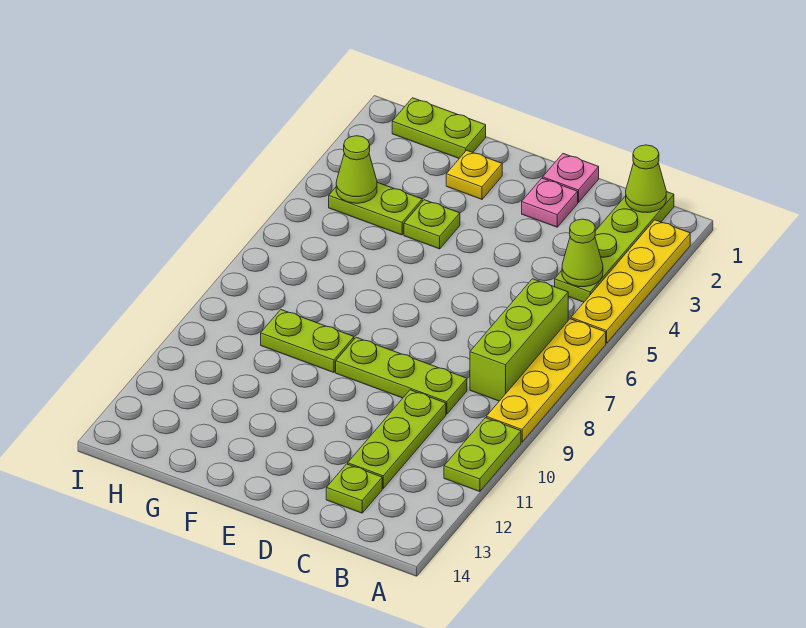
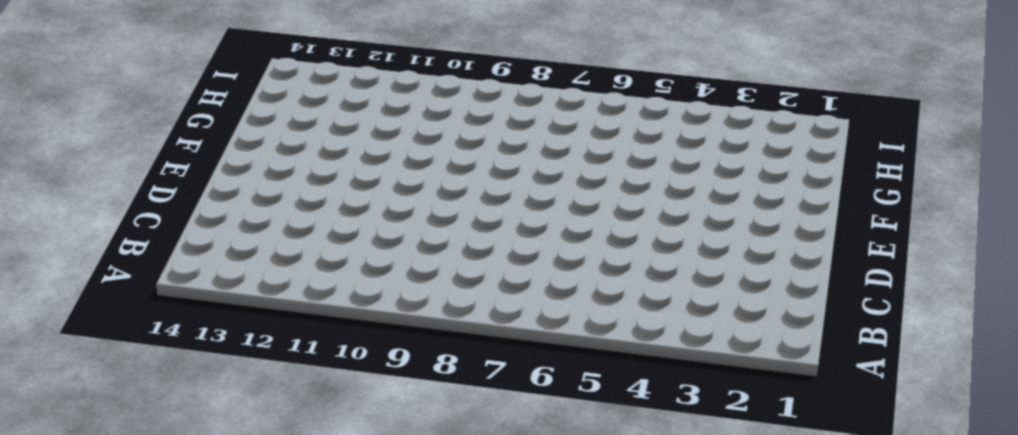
none -> yellow plate A2:A5 level 1
none -> yellow plate A6:A9 level 1
none -> lime plate A10:A11 level 1

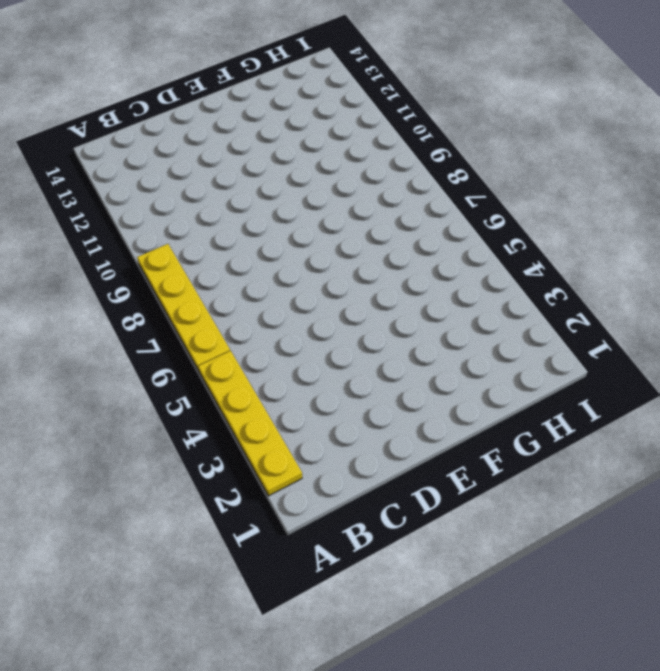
none -> lime plate A10:A11 level 1
none -> lime plate B1:B4 level 1
none -> lime brick B6:B8 level 1

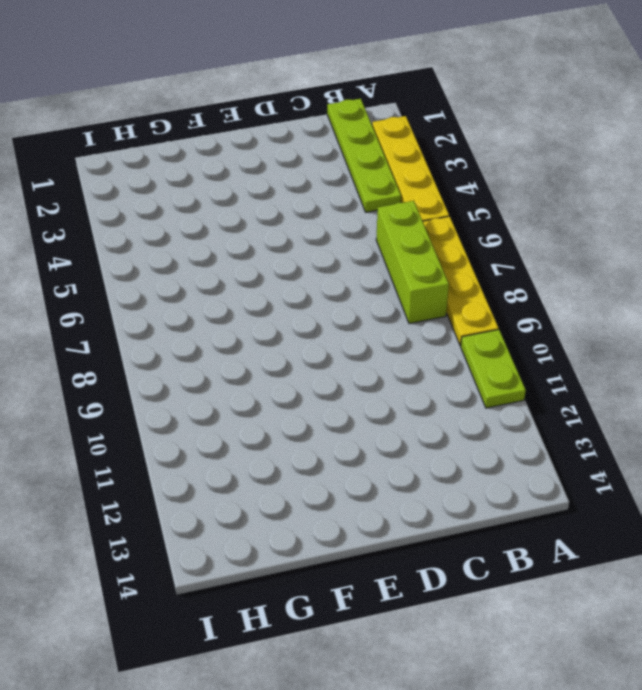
none -> lime plate C9:E9 level 1
none -> lime plate C10:C12 level 1
none -> lime plate C13 level 1

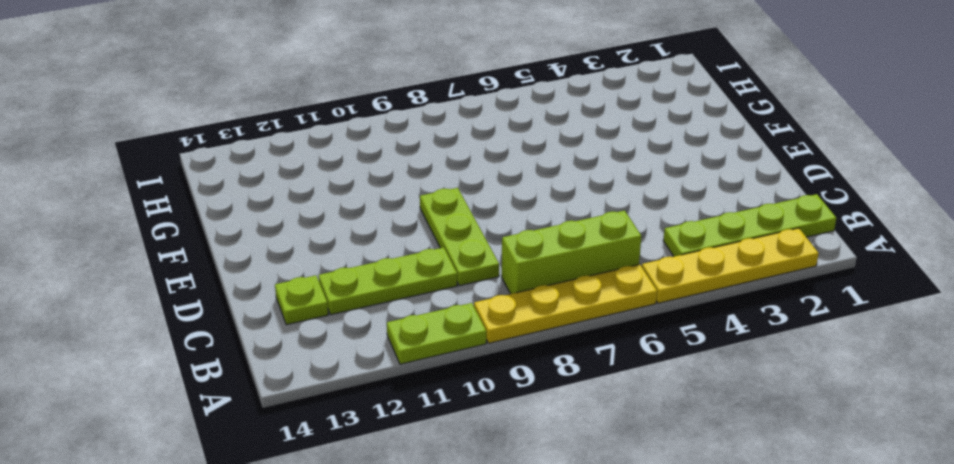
none -> pink plate D1 level 1
none -> pink plate D2 level 1
none -> yellow plate F2 level 1

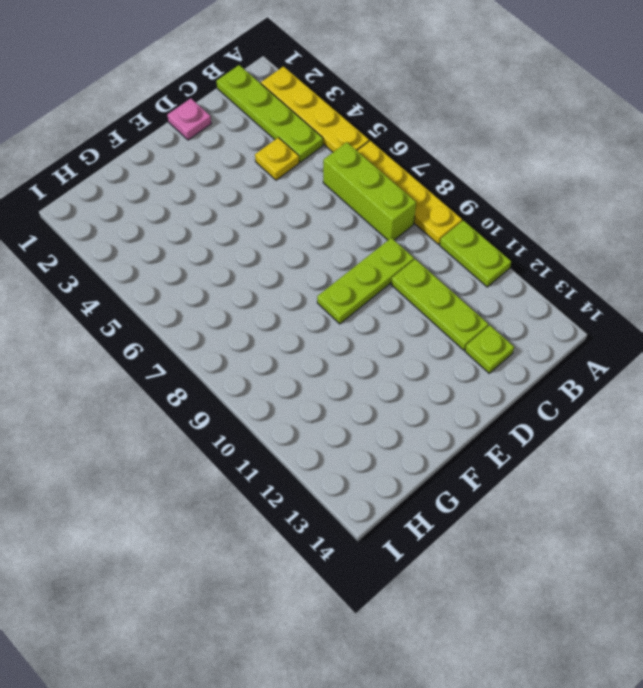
yellow plate C4 level 1 -> yellow plate F2 level 1
none -> pink plate D2 level 1
none -> lime plate F4 level 1
none -> lime plate F9:G9 level 1

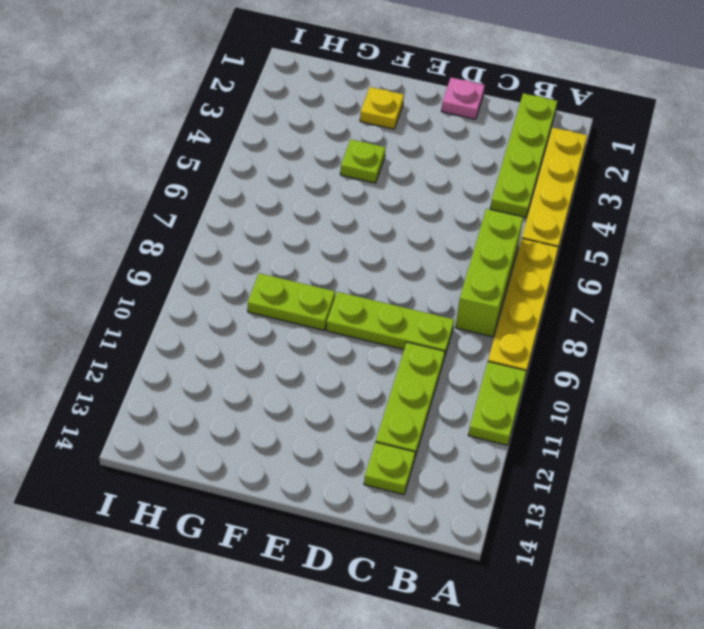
none -> pink plate D2 level 1
none -> lime plate G1:H1 level 1
none -> lime plate G4:H4 level 1

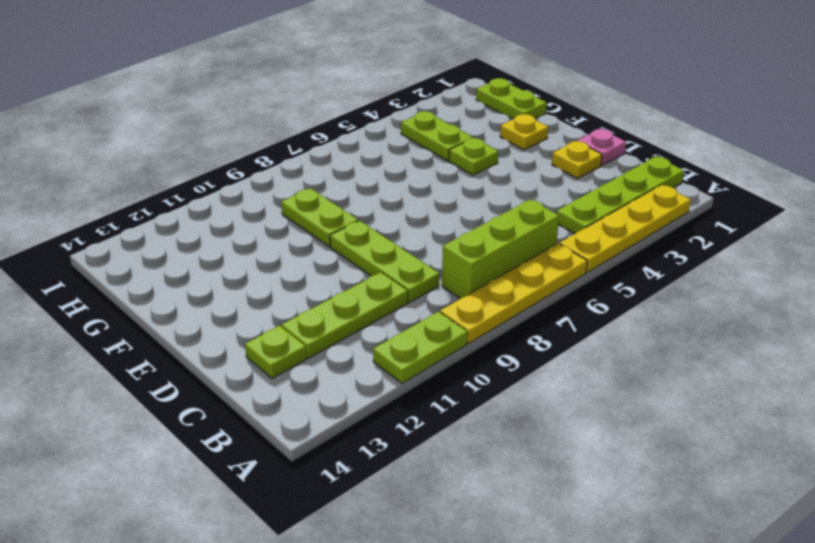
yellow plate D2 level 1 -> pink plate D2 level 1
none -> lime cone B1 level 2
none -> lime cone B4 level 2
none -> lime cone H4 level 2

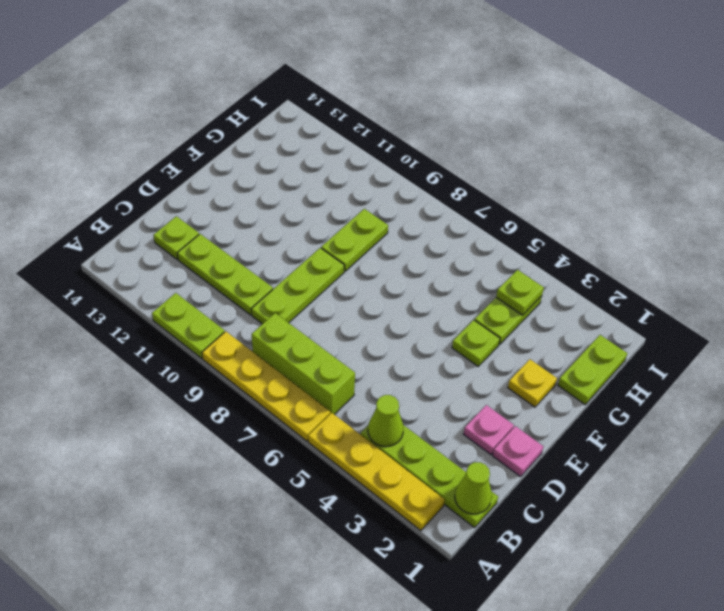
lime plate H4 level 2 -> lime cone H4 level 2

